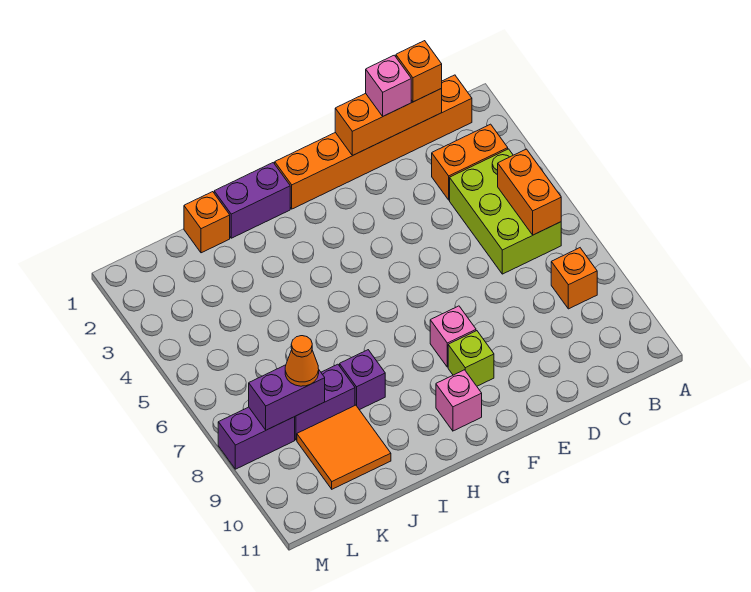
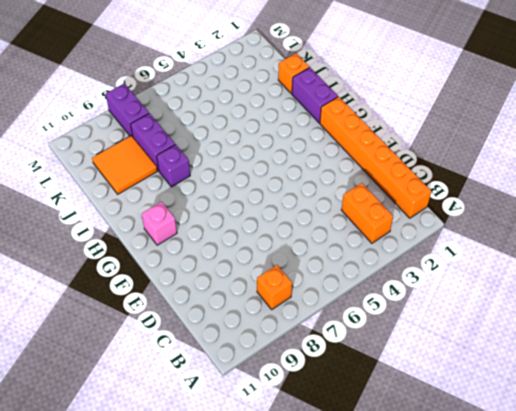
none -> lime brick B4:C6 level 1
none -> pink brick F8 level 1
none -> lime brick F9 level 1

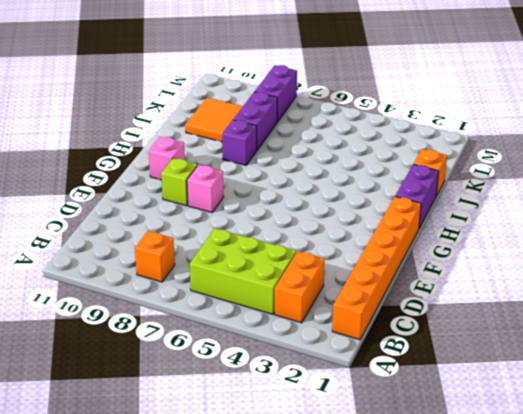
none -> orange brick B5:B6 level 2
none -> orange brick C1:E1 level 2
none -> purple brick K8:L8 level 2

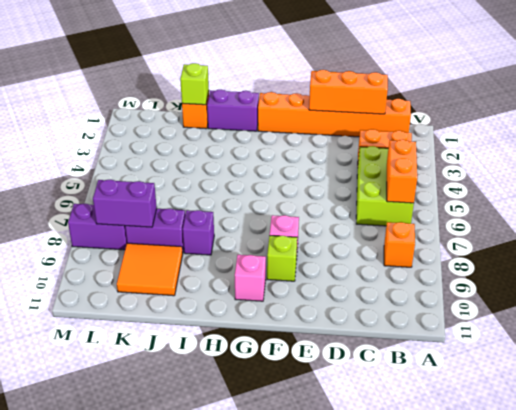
lime brick J1 level 2 -> none
none -> orange brick C1 level 3
none -> pink brick D1 level 3
none -> orange cone K8 level 3

